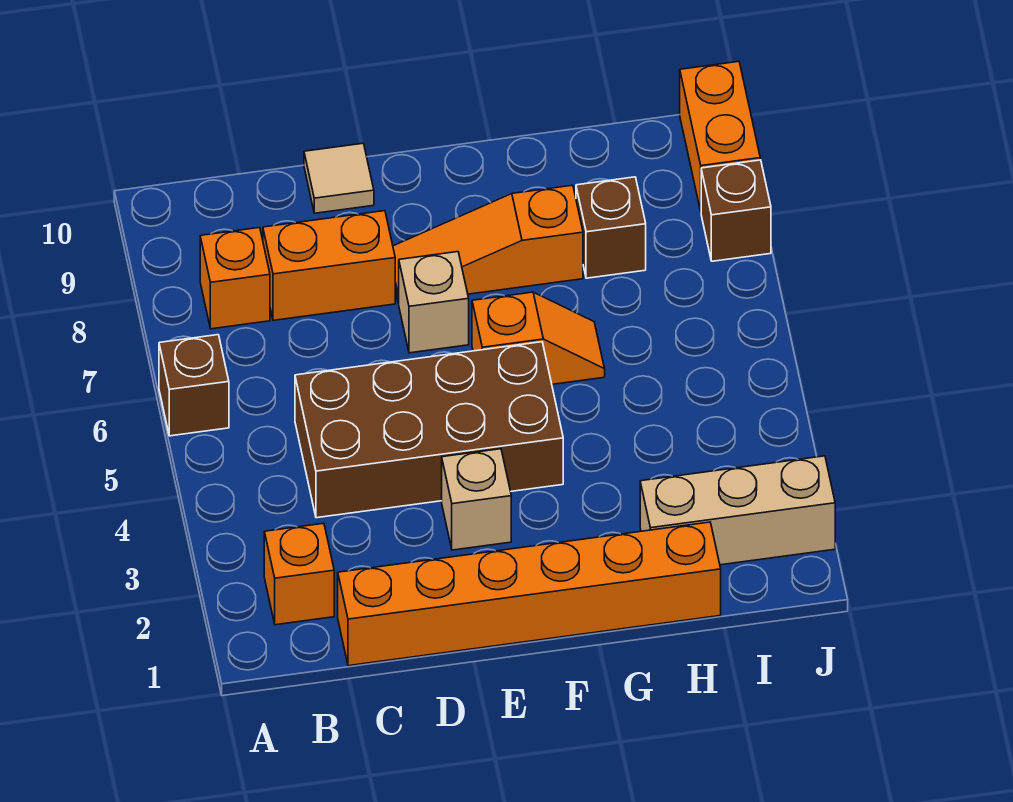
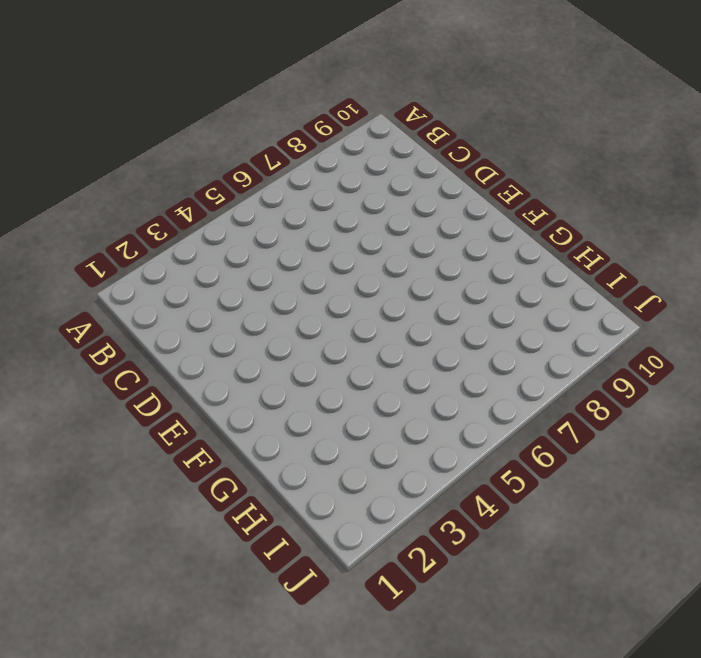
none -> brown brick A6 level 1
none -> orange brick B2 level 1
none -> orange brick B8 level 1

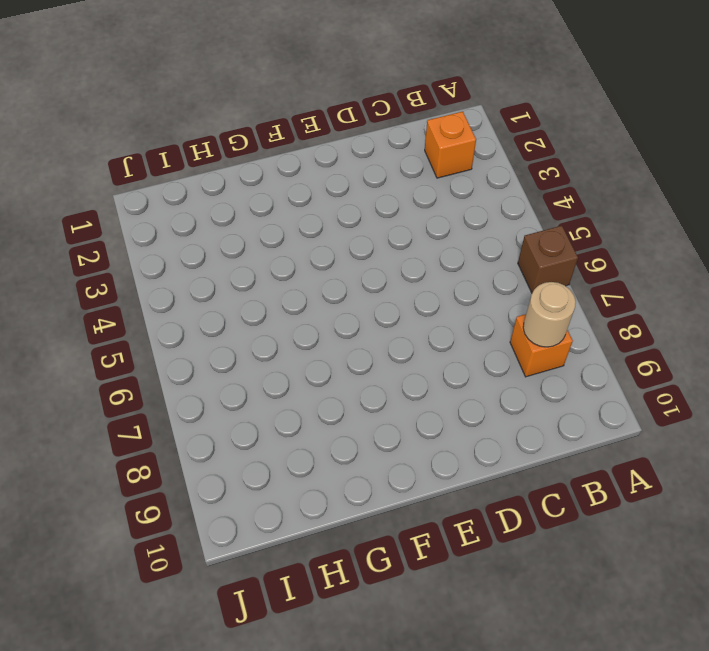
tan round brick B8 level 2 -> none
none -> orange brick C1:H1 level 1
none -> brown brick C4:F5 level 1
none -> orange brick C8:D8 level 1

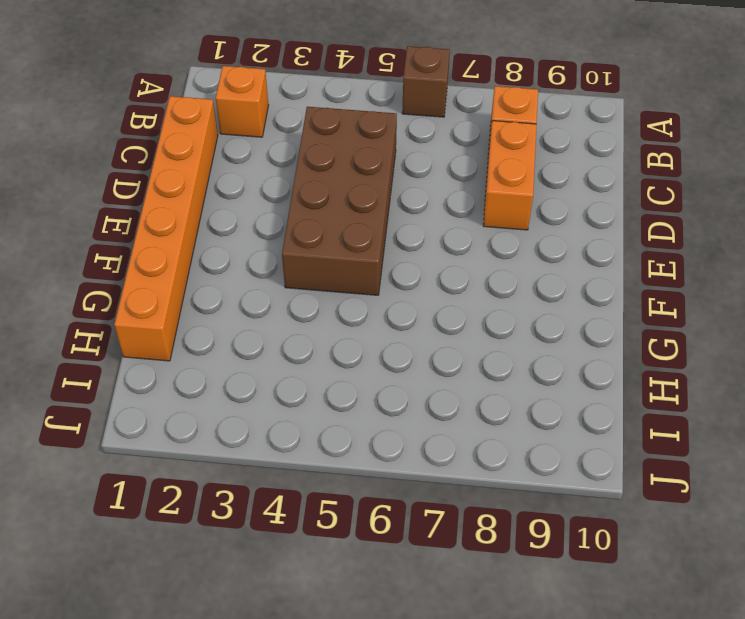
none -> tan tile D10 level 1
none -> tan brick E3 level 1
none -> tan brick E7 level 1

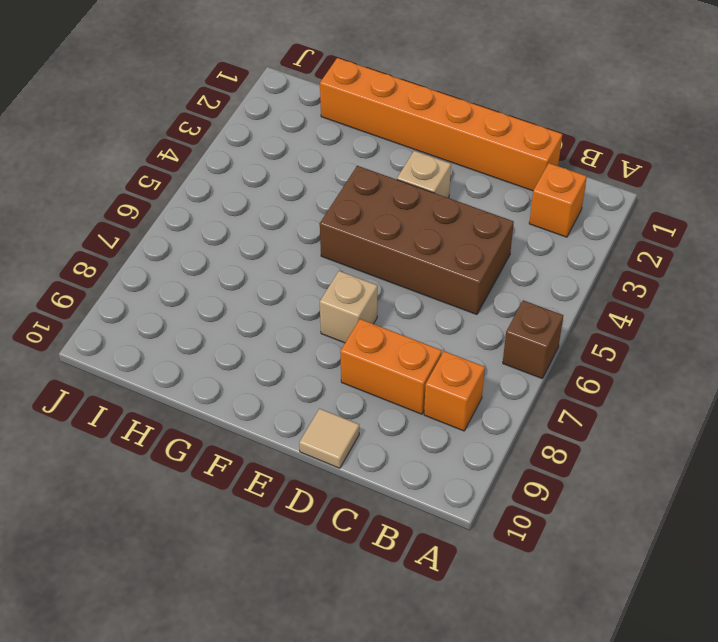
none -> orange slope E8:G8 level 1 top G
none -> orange slope F6:G6 level 1 top F
none -> tan brick H2:J2 level 1

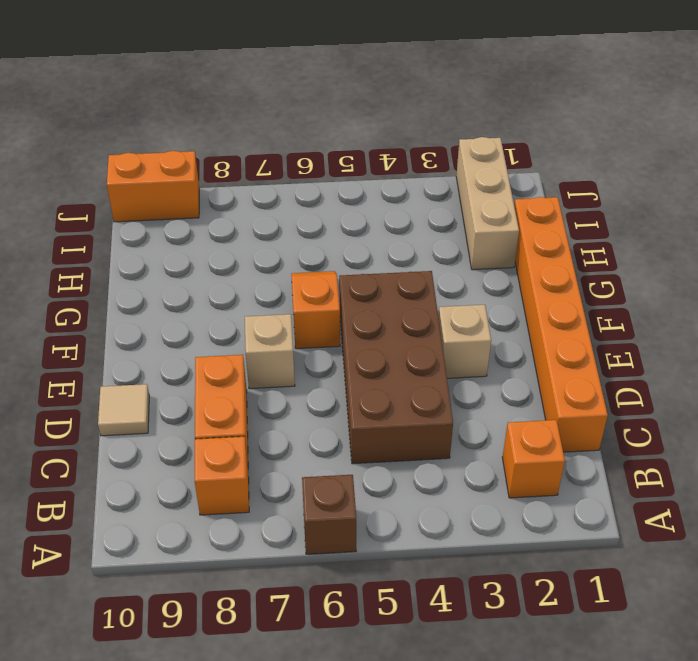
none -> orange slope E8:G8 level 1 top G
none -> brown brick H8 level 1
none -> brown brick J8 level 1

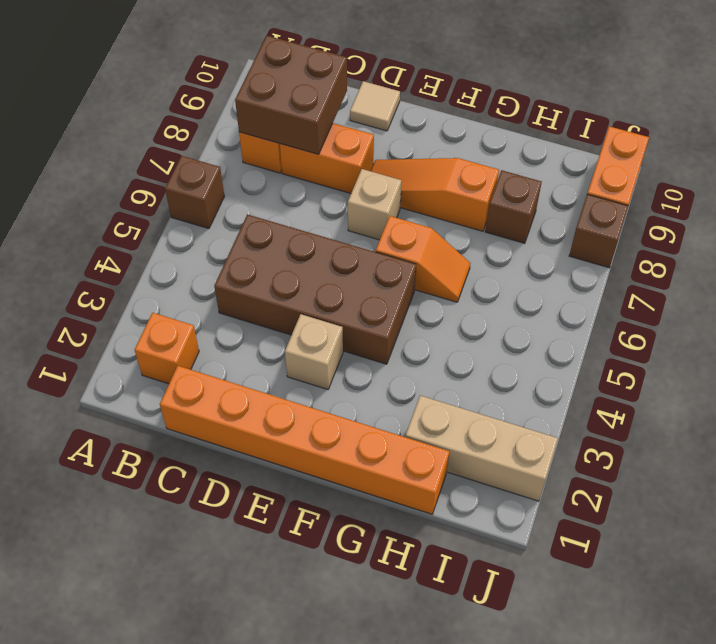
brown brick B8:C9 level 2 -> none

